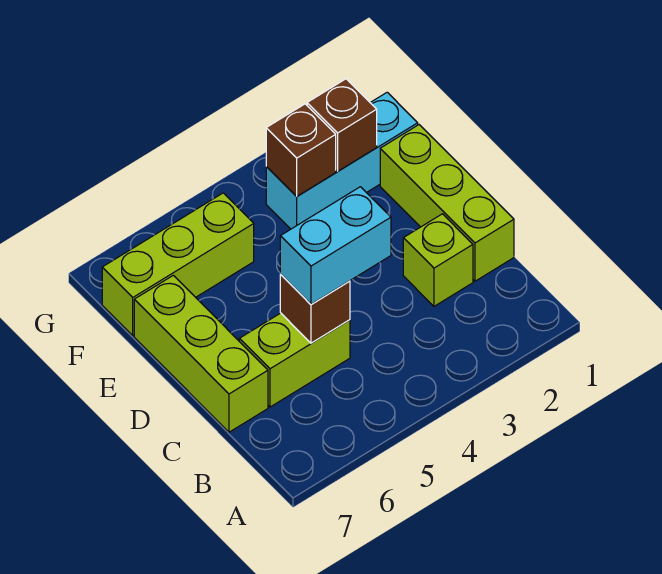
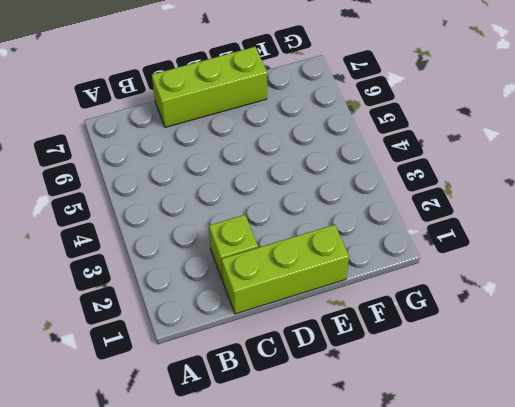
none -> lime brick C5:C6 level 1
none -> cyan brick F1:F3 level 1

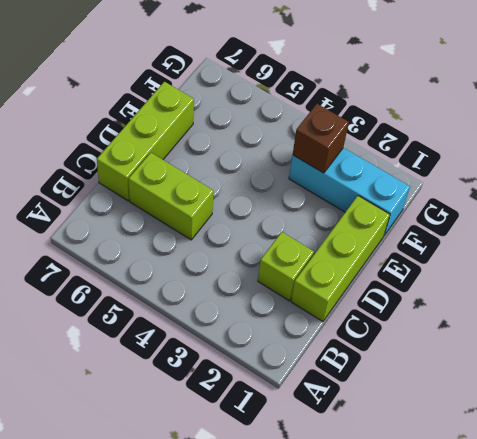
none -> lime brick F5:F7 level 1
none -> brown brick C5 level 2

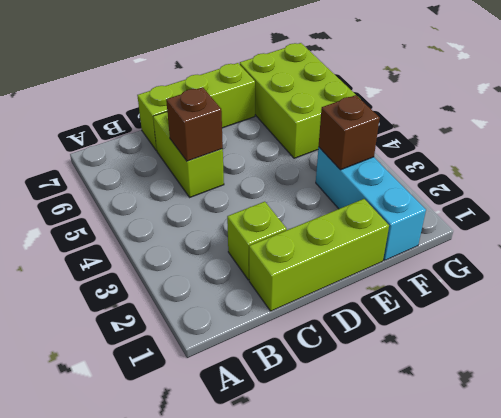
lime brick F5:G7 level 1 -> lime brick F5:F7 level 1
none -> brown brick F2 level 2
none -> cyan brick C4:C5 level 3

